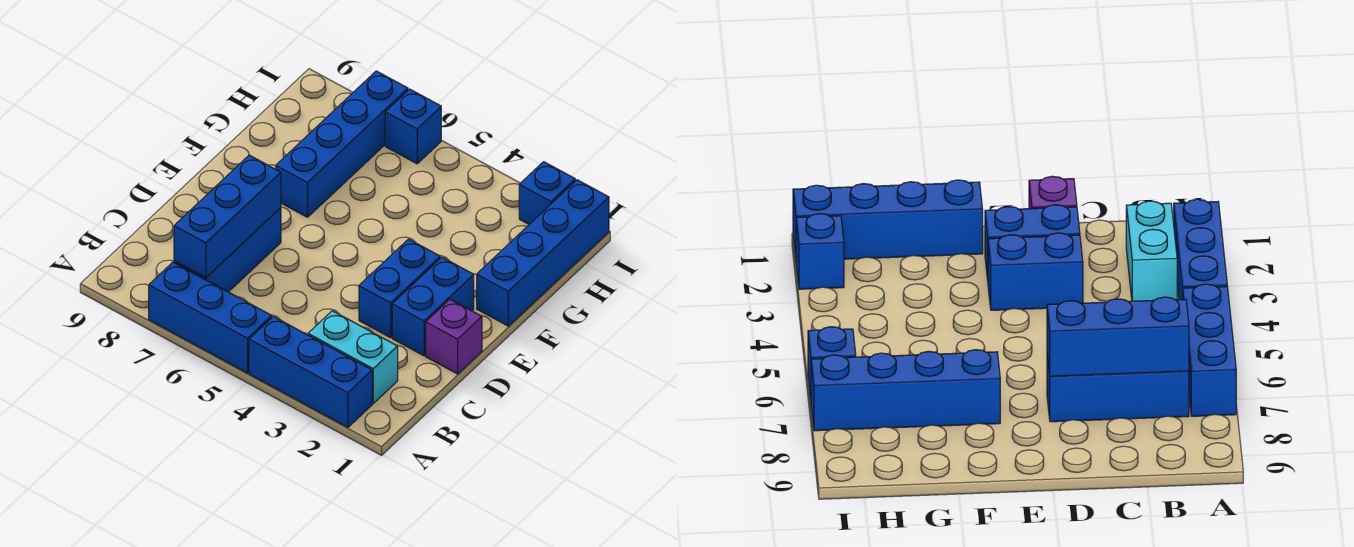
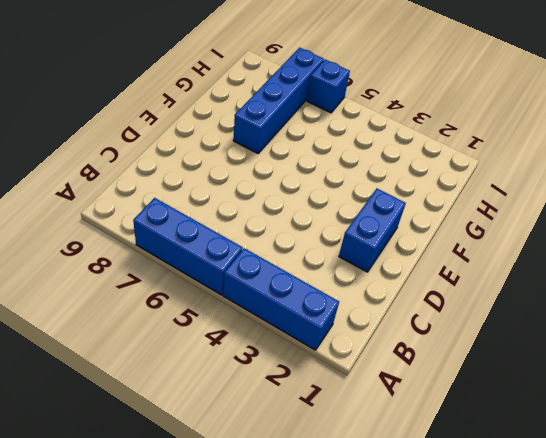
none -> cyan brick B2:B3 level 1
none -> blue brick B7:D7 level 1
none -> purple brick D1 level 1

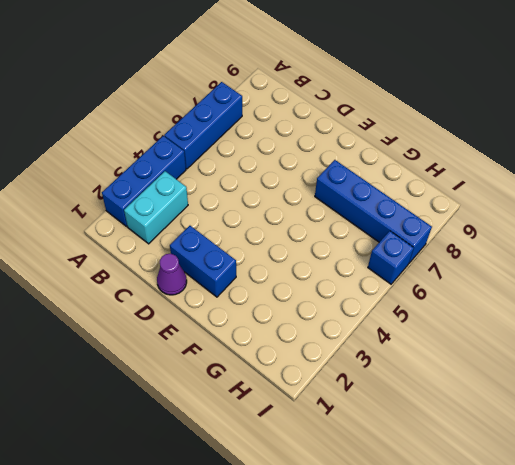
purple cone D1 level 1 -> purple brick D1 level 1
none -> blue brick B7:D7 level 1
none -> blue brick D3:E3 level 1
none -> blue brick F1:I1 level 1

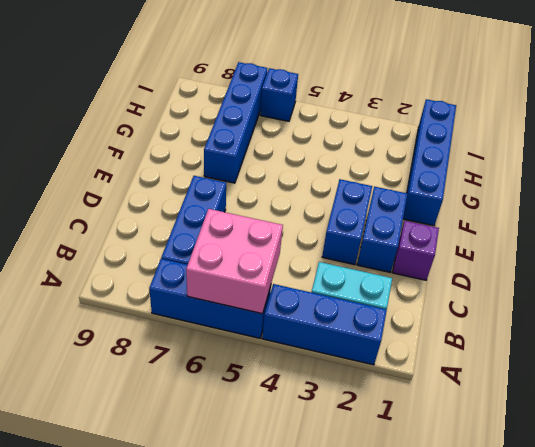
pink brick A5:B6 level 2 -> none
none -> blue brick I2 level 1
none -> blue brick B7:D7 level 2

